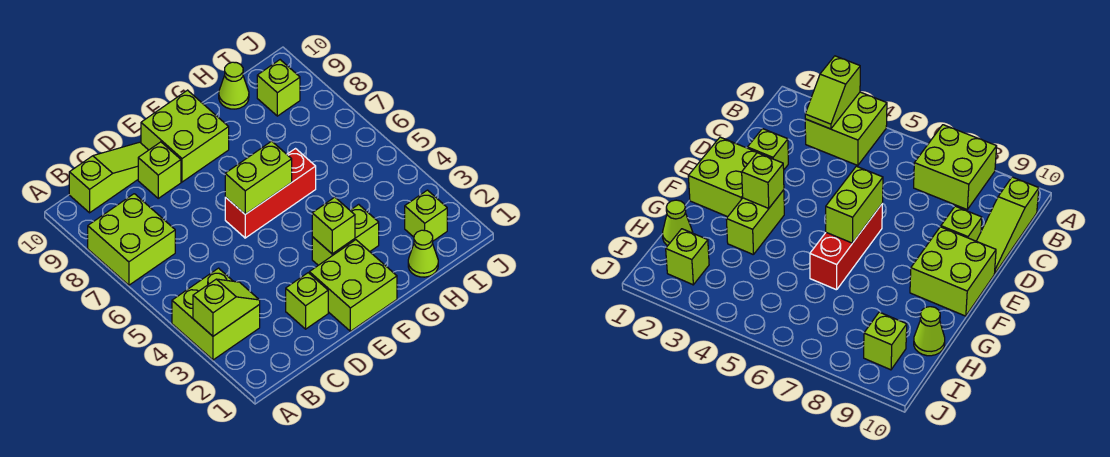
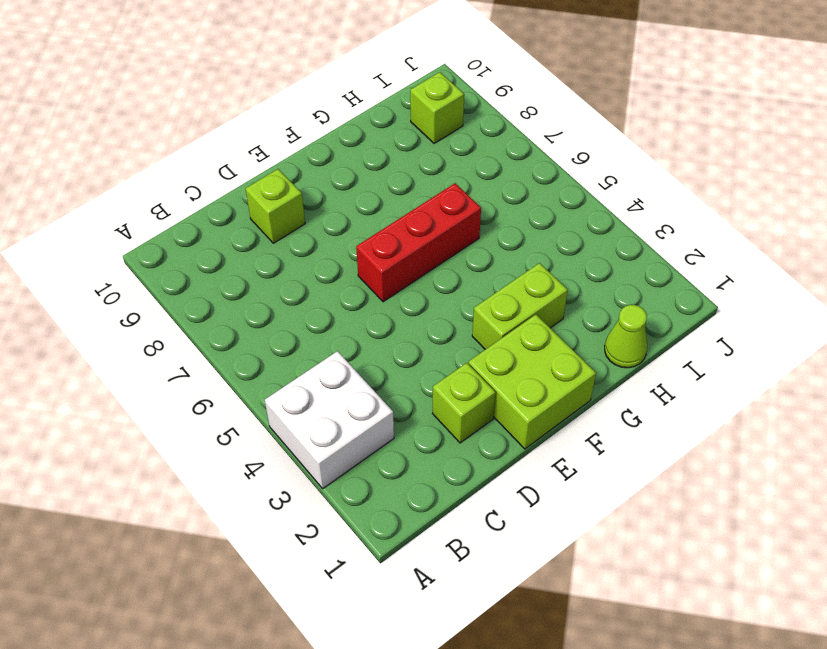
white brick A3:B4 level 1 -> lime brick A3:B4 level 1
none -> lime brick A7:B8 level 1
none -> lime slope B10:D10 level 1 top B
none -> lime brick E9:F10 level 1

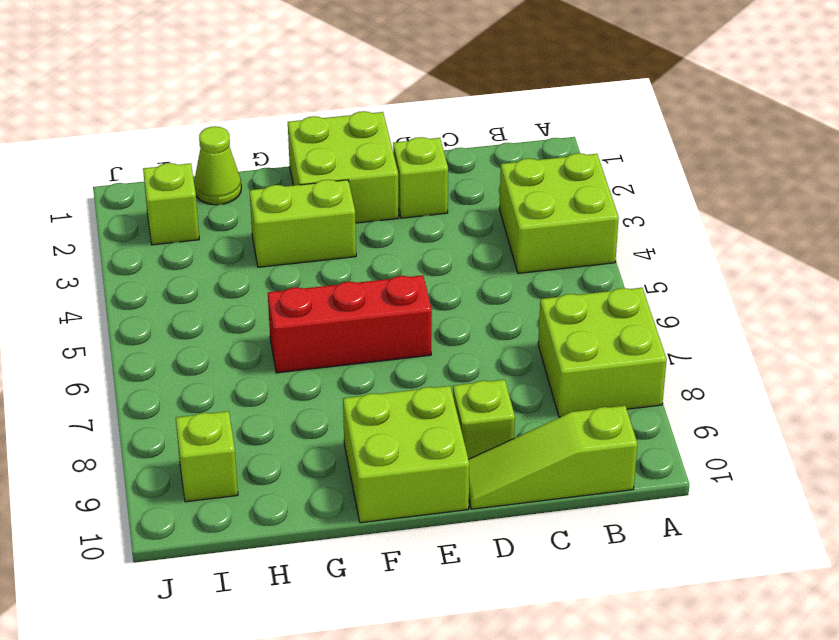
none -> lime cone H10 level 1
none -> lime slope A3:B3 level 2 top A
none -> lime brick E6:F6 level 2

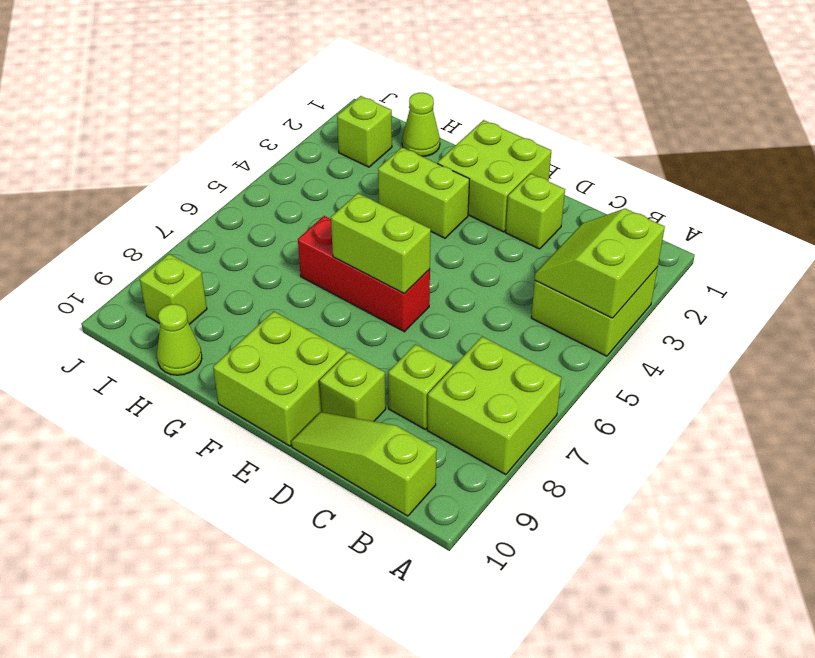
lime slope A3:B4 level 2 top A -> lime slope A3:B3 level 2 top A
lime brick C8 level 1 -> lime brick F3 level 2

